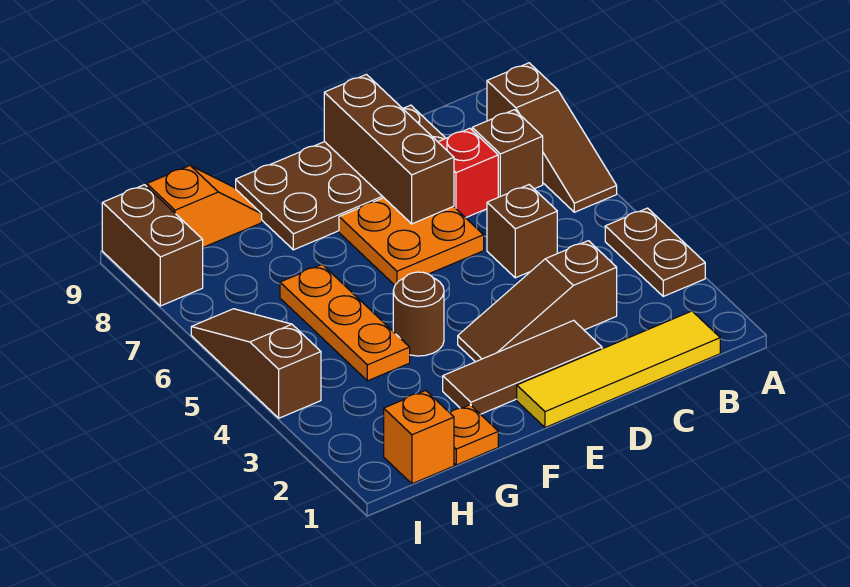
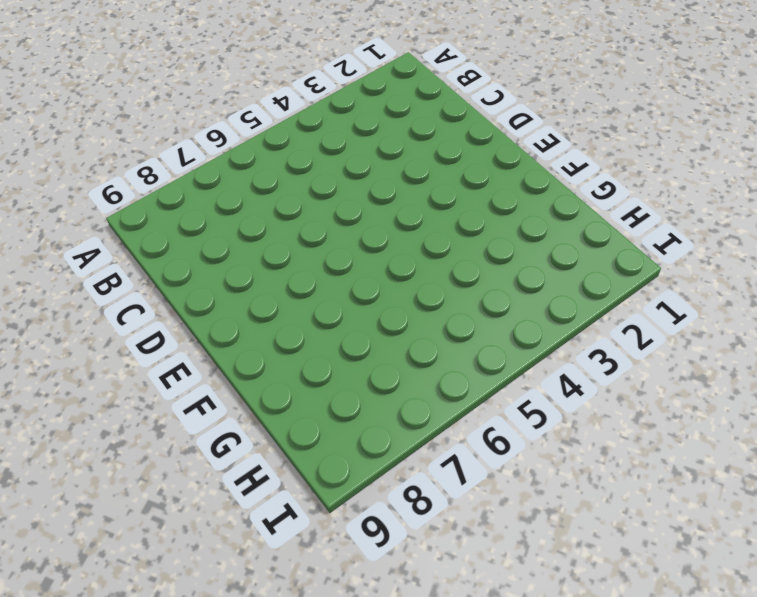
none -> brown plate A3:A4 level 1
none -> brown slope A6:A8 level 1 top 8
none -> yellow tile B1:E1 level 1

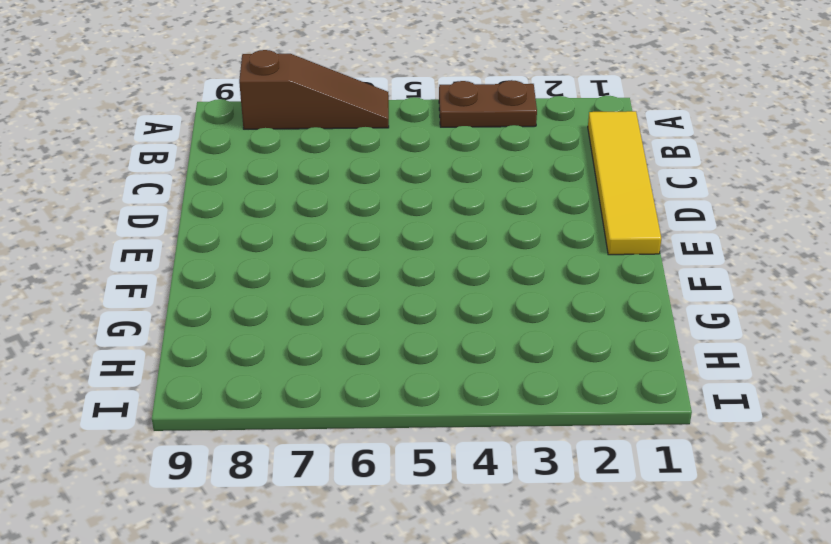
none -> brown brick B7 level 1
none -> brown slope C3:E3 level 1 top C
none -> brown brick C5 level 1

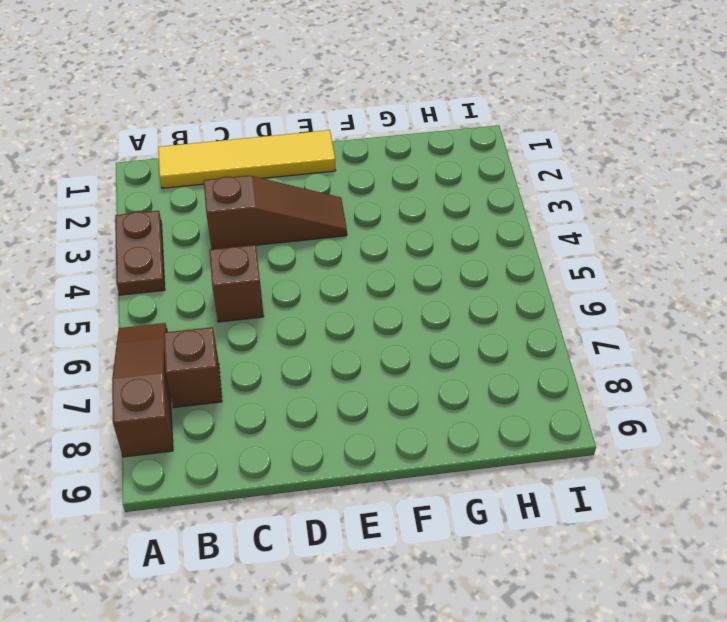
none -> red brick C7 level 1
none -> brown plate C8:F9 level 1
none -> brown tile D2:F2 level 1

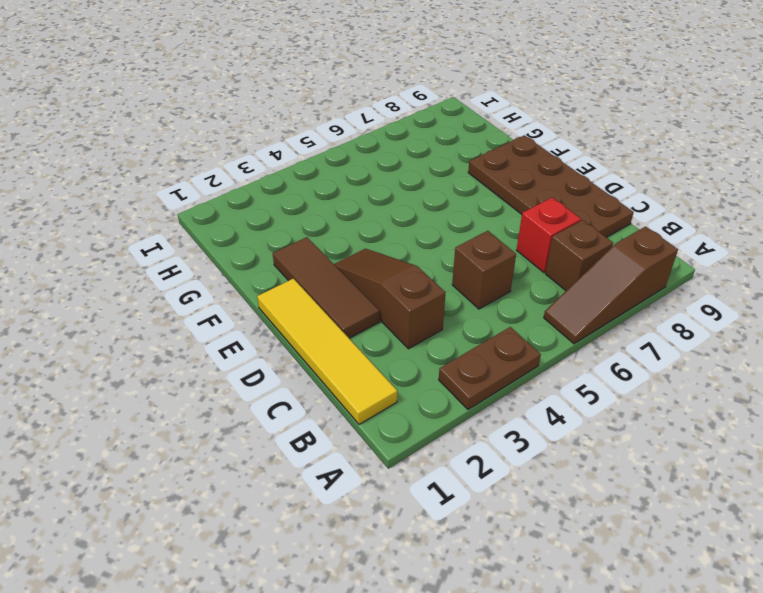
none -> orange plate D6:E7 level 1
none -> brown round brick F4 level 1
none -> orange plate G1 level 1

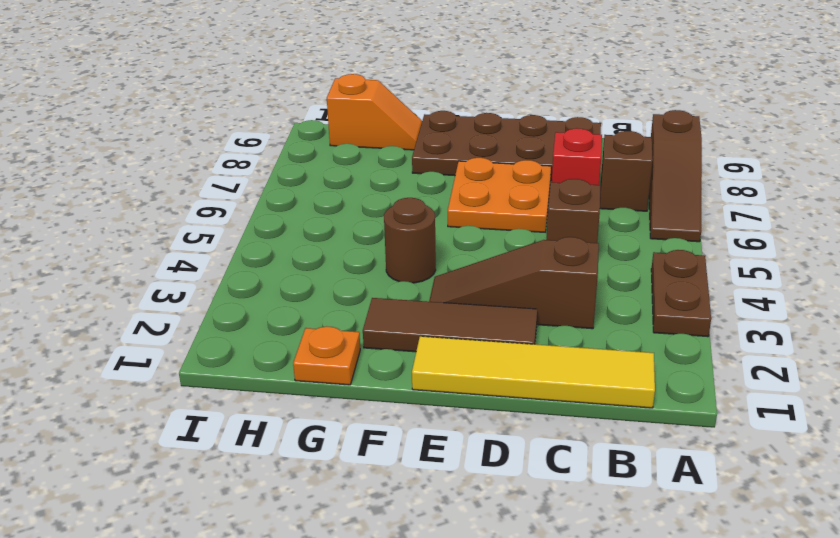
none -> orange plate G4:G6 level 1
none -> orange brick H1 level 1
none -> brown slope I4:I6 level 1 top 4

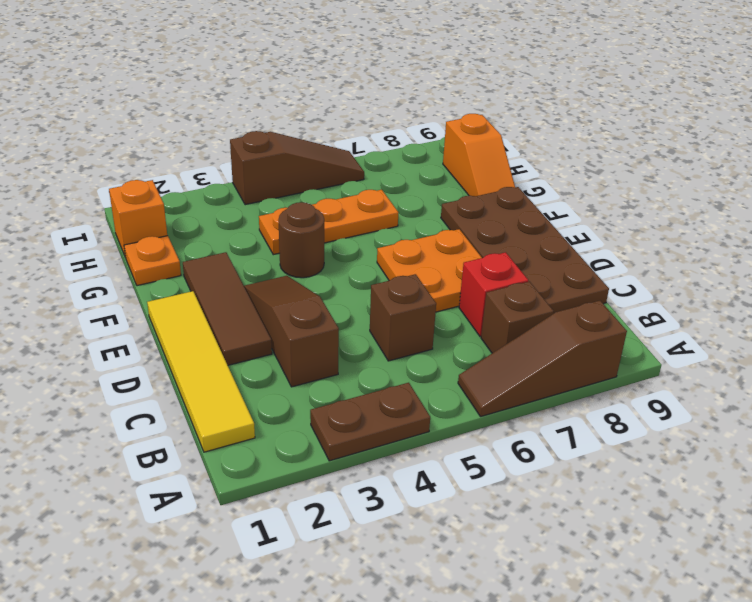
none -> brown brick I8:I9 level 1
none -> brown brick D7:D9 level 2

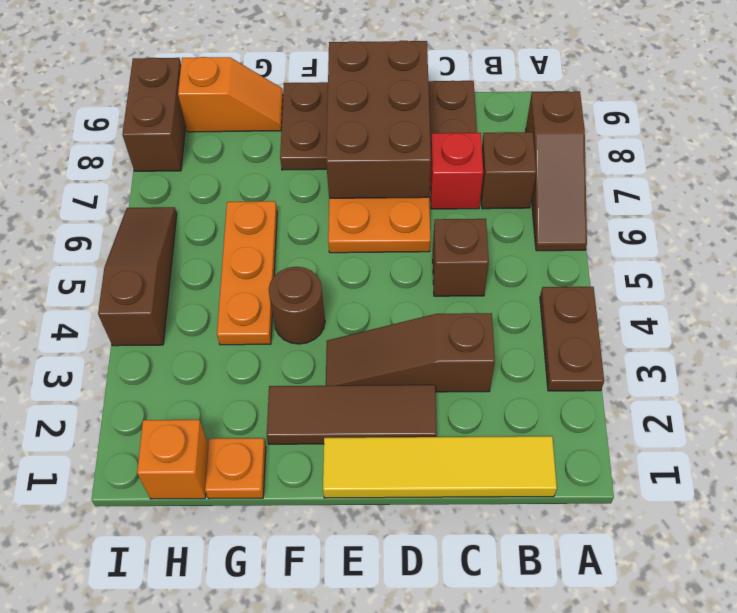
brown brick D7:E9 level 2 -> brown brick D7:D9 level 2

